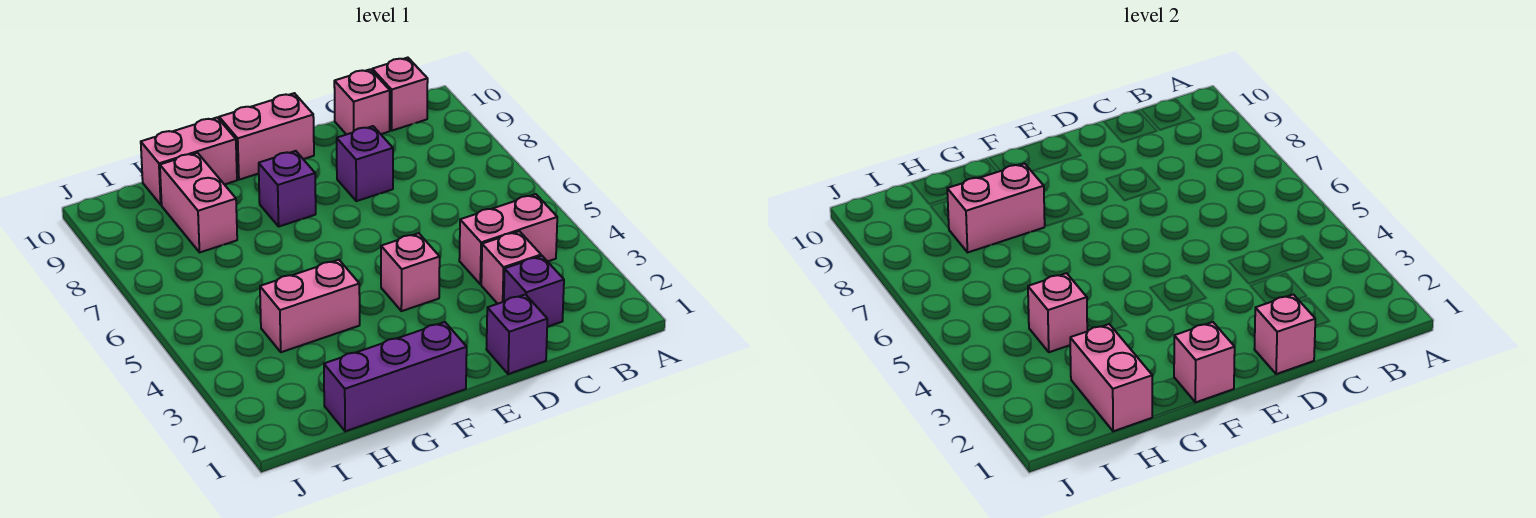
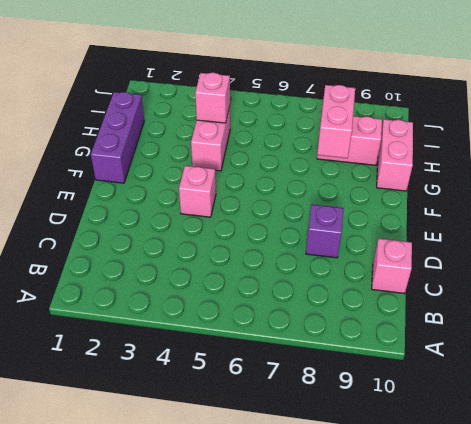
none -> pink brick B4:C4 level 1
none -> pink brick B10 level 1
none -> purple brick C2 level 1

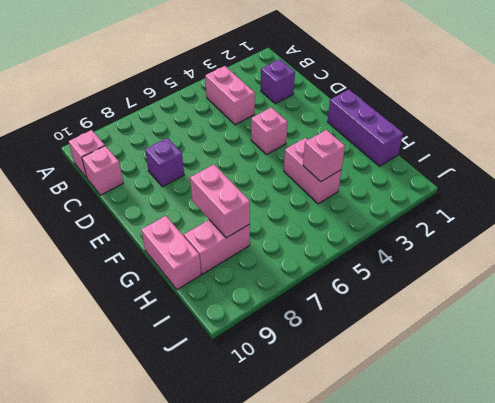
none -> pink brick C3 level 1
none -> purple brick D1 level 1
none -> pink brick E10:F10 level 1

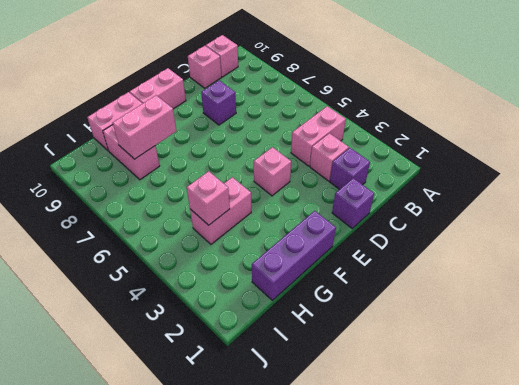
none -> purple brick F8 level 1
none -> pink brick D1 level 2
none -> pink brick F1 level 2

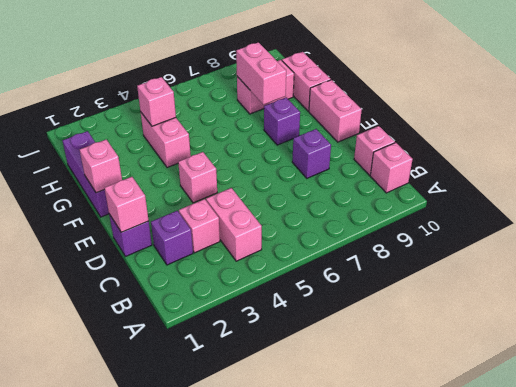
none -> pink brick H1:H2 level 2

